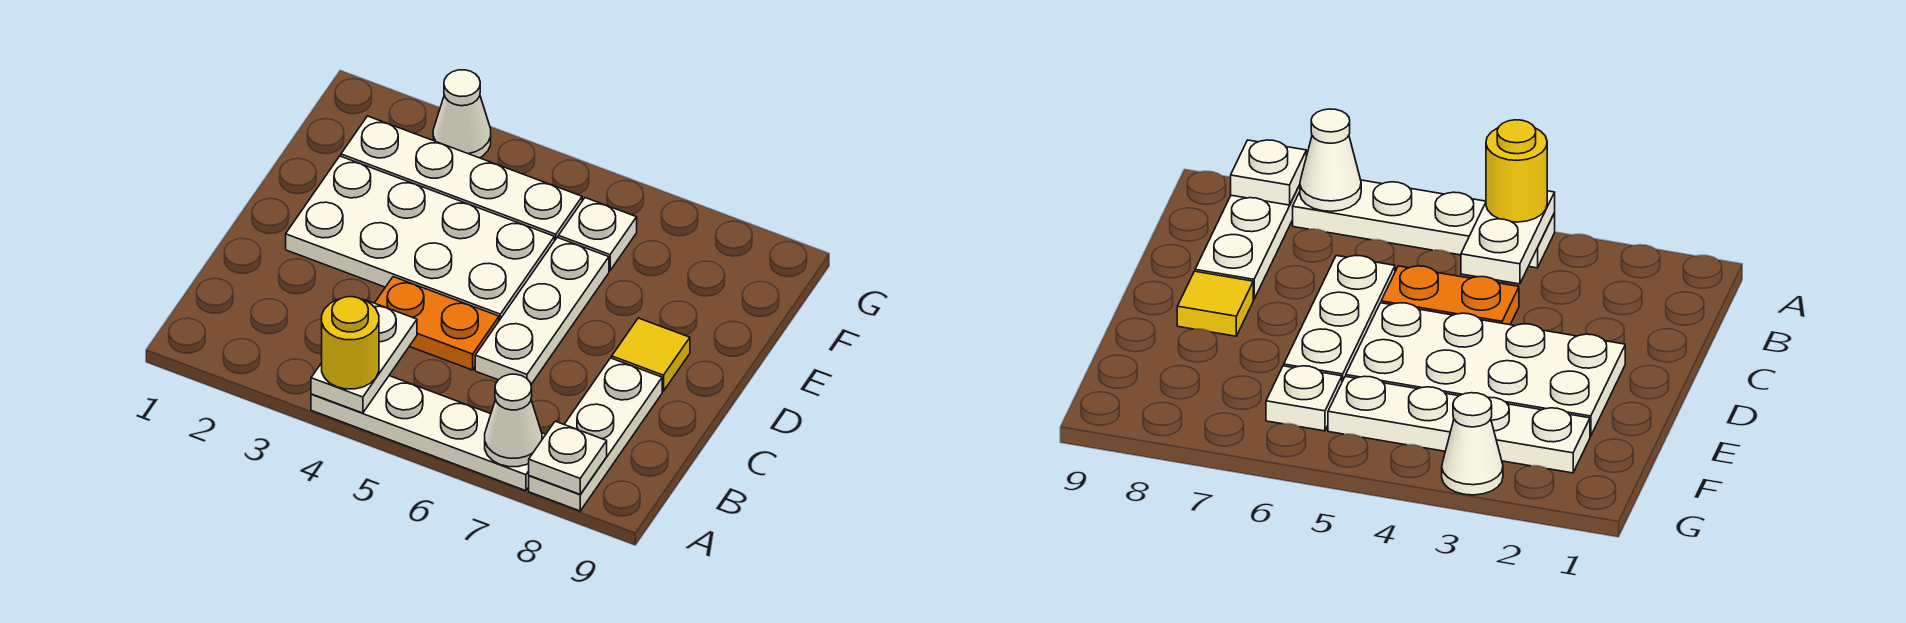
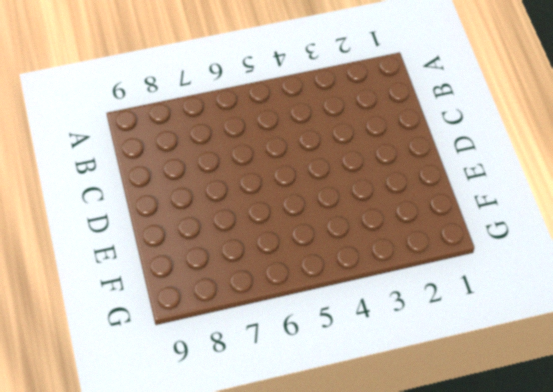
none -> white plate A4:A7 level 1
none -> white plate A8:C8 level 1
none -> orange plate C4:C5 level 1

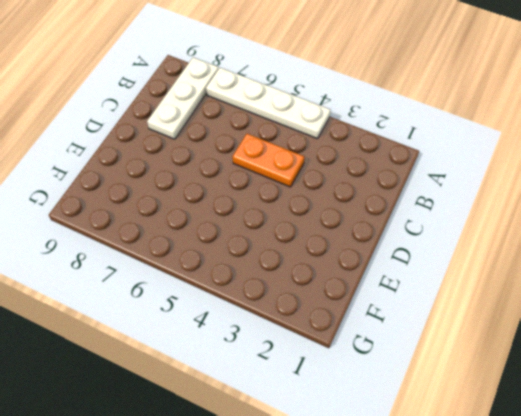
none -> white plate C6:E6 level 1
none -> white plate D2:E5 level 1
none -> yellow tile D8 level 1

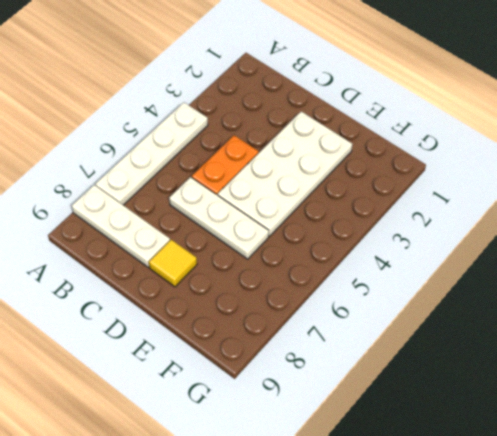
none -> white plate F2:F5 level 1
none -> white plate F6 level 1
none -> white cone G3 level 1

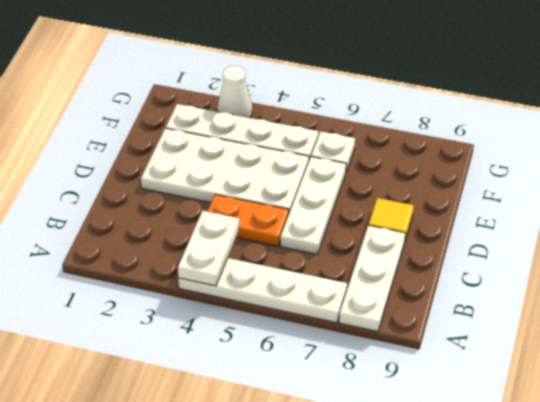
none -> white cone A7 level 2
none -> white plate A8 level 2
none -> yellow round brick A4 level 3

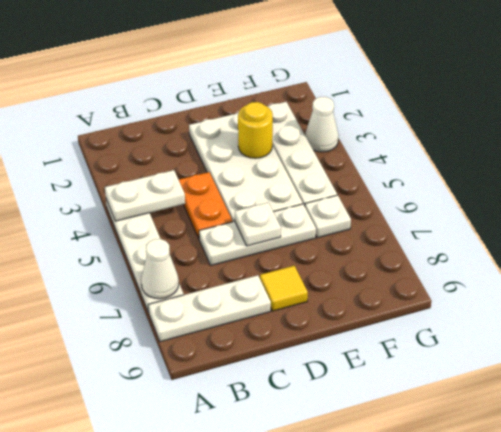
white plate D6 level 2 -> white plate A8 level 2
yellow round brick E3 level 2 -> yellow round brick A4 level 3

